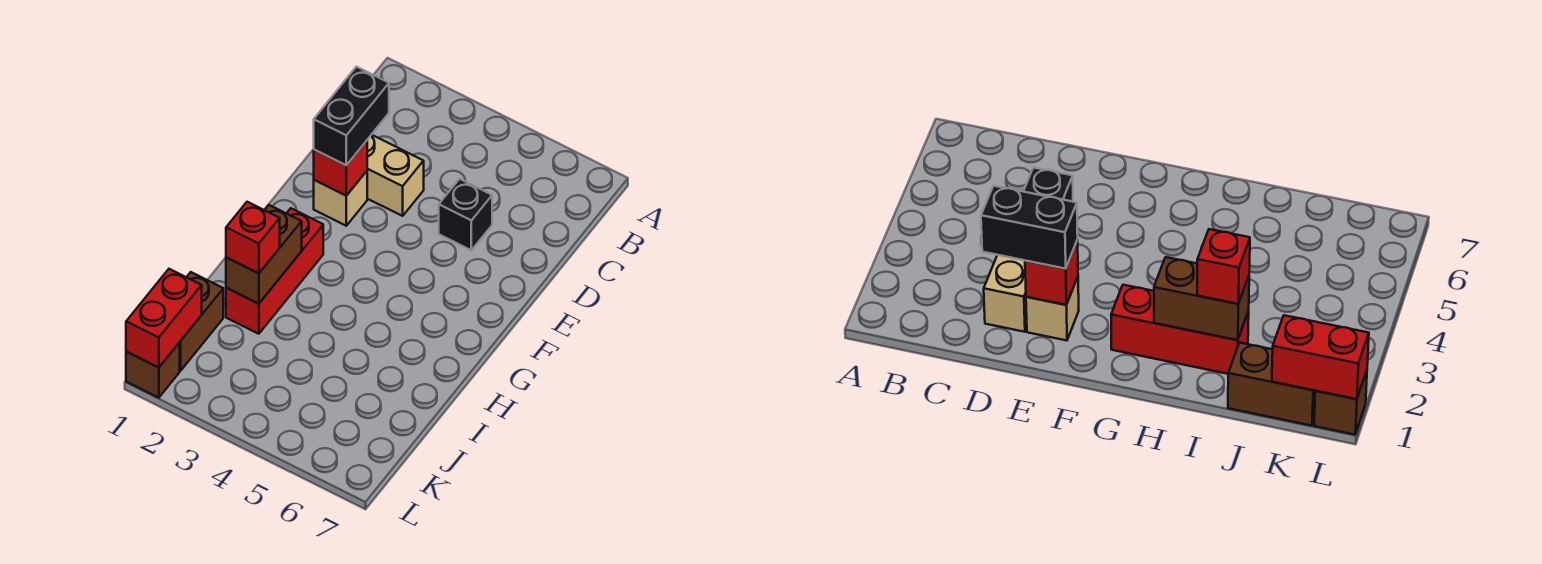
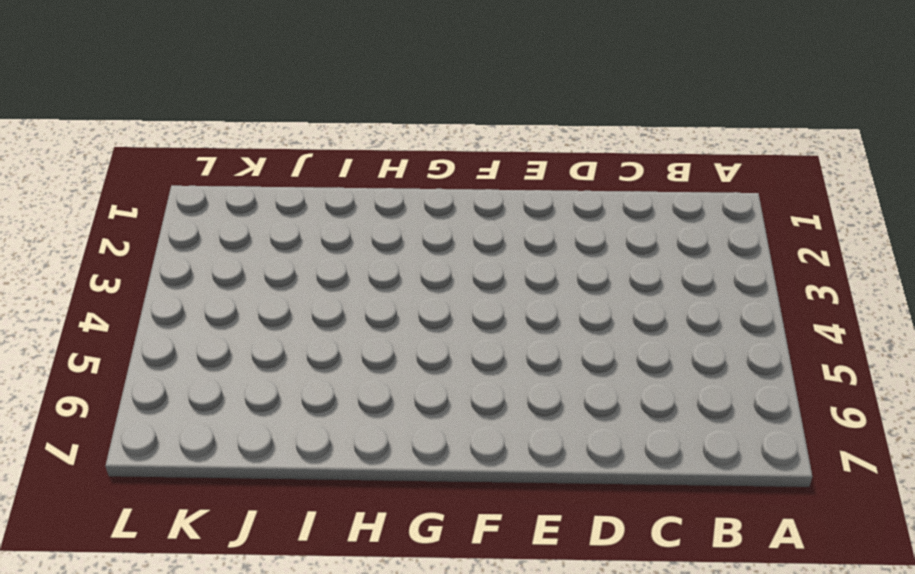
none -> tan brick D2:D3 level 1
none -> black brick D5 level 1

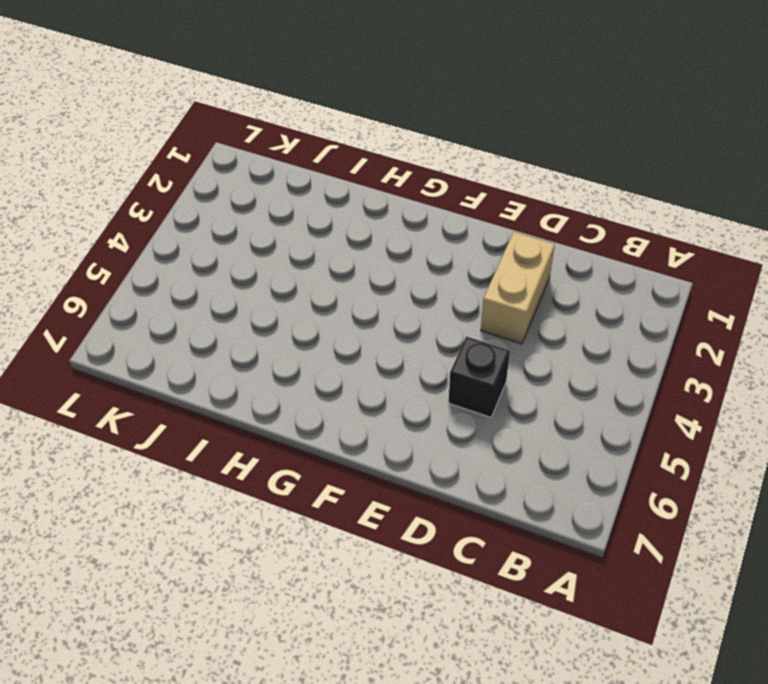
none -> tan brick E2 level 1
none -> red brick G2:I2 level 1

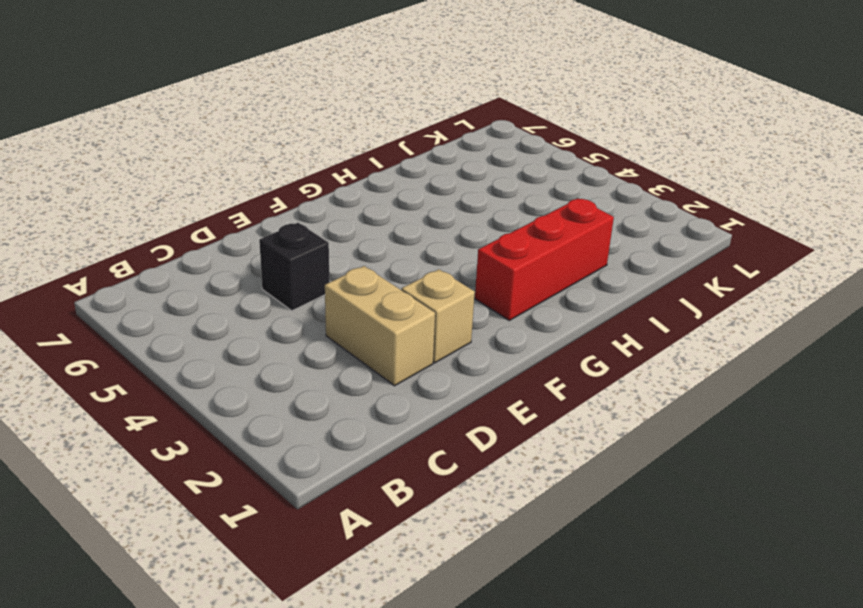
none -> brown brick J1:K1 level 1
none -> brown brick L1 level 1

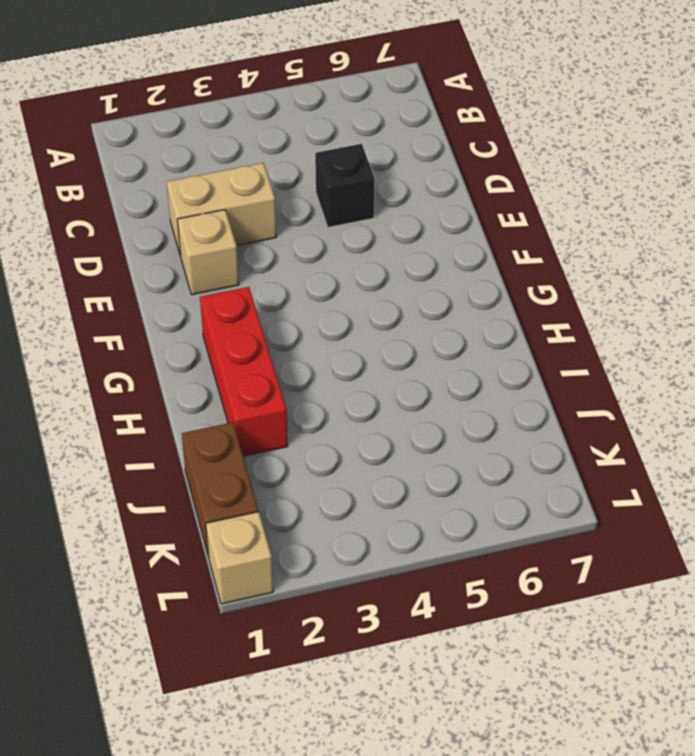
tan brick L1 level 1 -> brown brick L1 level 1
none -> red brick E2 level 2
none -> brown brick H2:I2 level 2

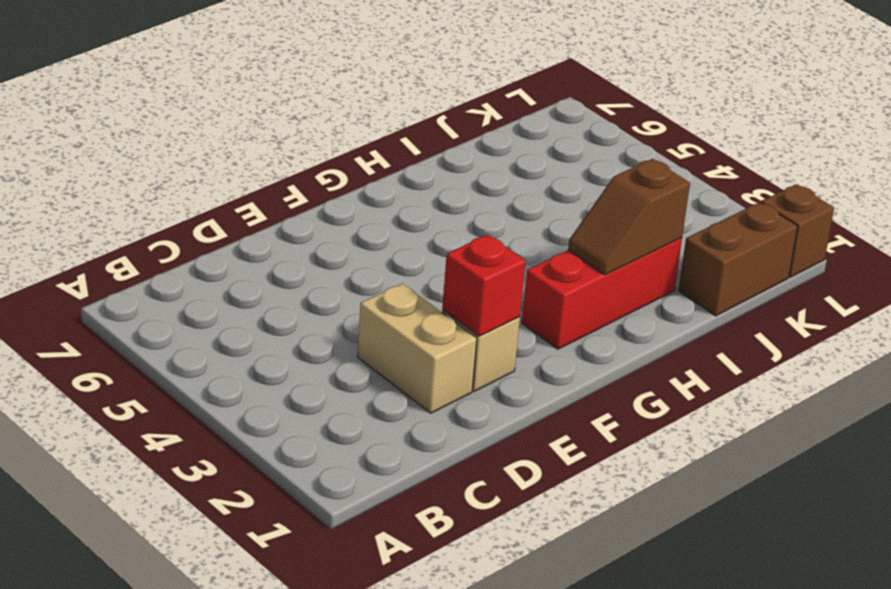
brown slope H2:I2 level 2 top I -> brown brick H2:I2 level 2
none -> black brick D5 level 1
none -> red brick K1:L1 level 2

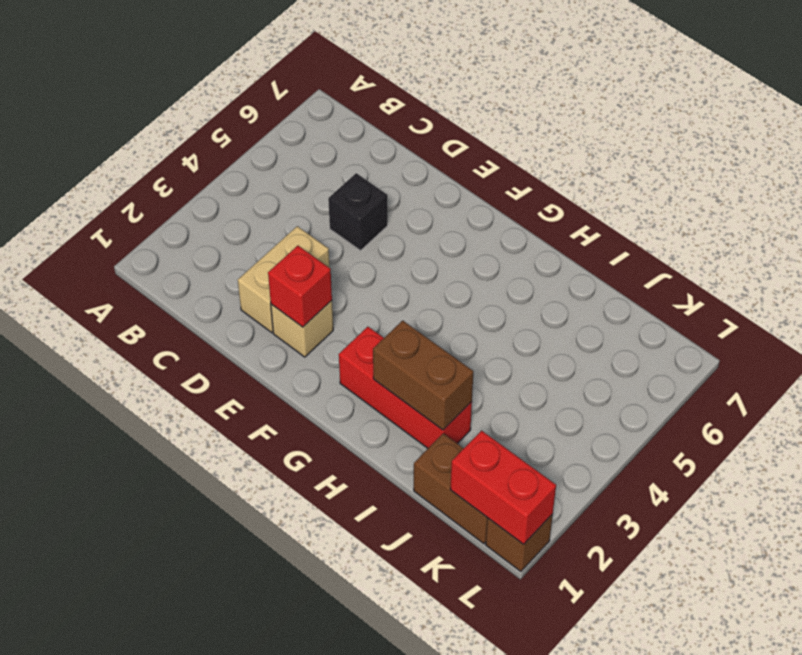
none -> black brick D2:E2 level 3
none -> red brick I2 level 3

